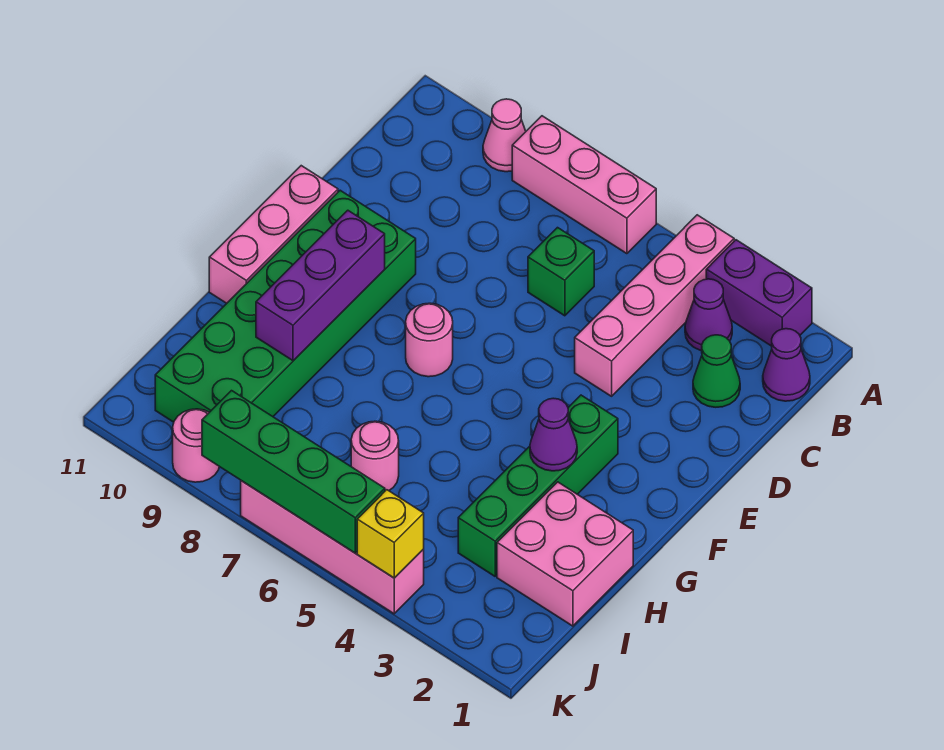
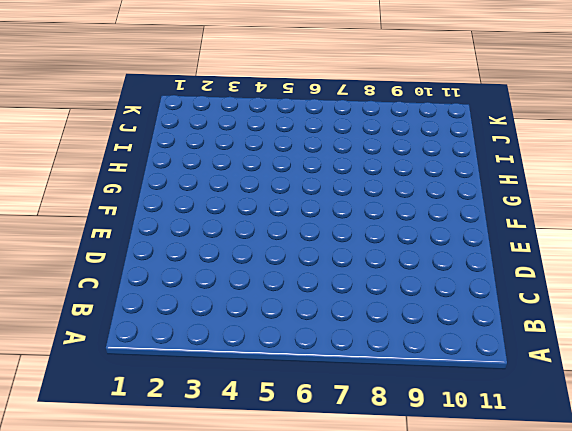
none -> purple brick A2:A3 level 1
none -> pink brick A4:D4 level 1
none -> pink brick A6:A8 level 1

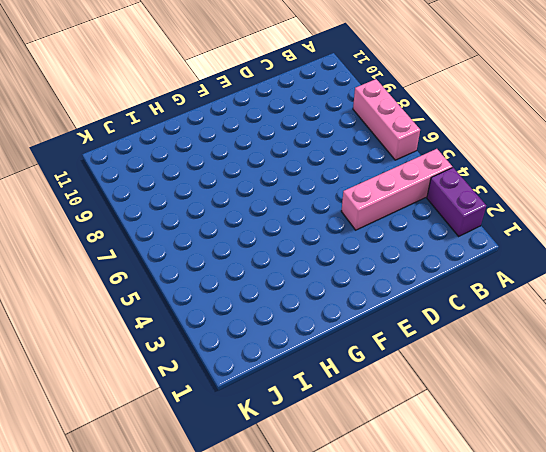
none -> pink cone A9 level 1
none -> purple cone B1 level 1
none -> purple cone B3 level 1

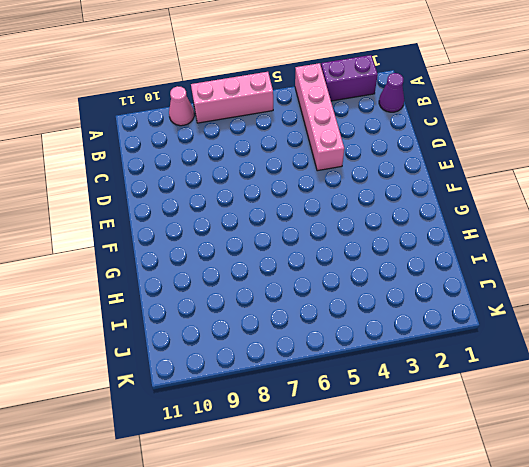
none -> purple cone B3 level 1
none -> green cone C2 level 1
none -> green brick C6 level 1

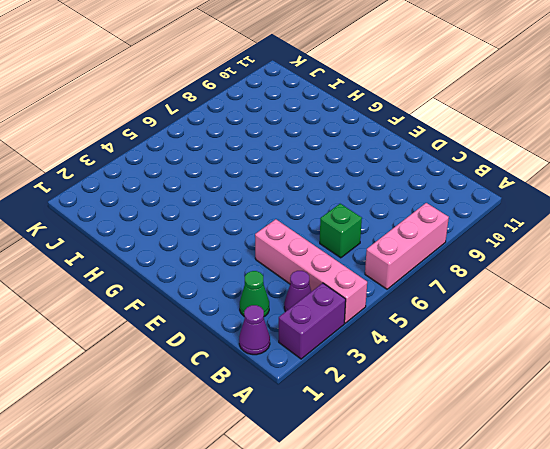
none -> pink cone A9 level 1
none -> green brick E9:J10 level 1
none -> pink brick E11:G11 level 1

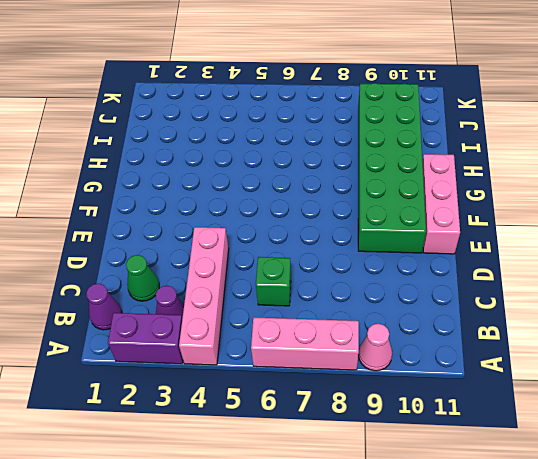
none -> green brick F3:I3 level 1
none -> pink round brick F7 level 1
none -> pink brick H1:I2 level 1

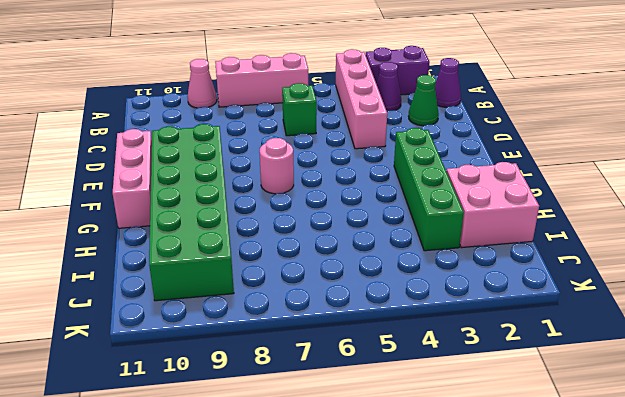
none -> pink round brick I6 level 1
none -> pink brick K4:K7 level 1
none -> pink round brick K9 level 1

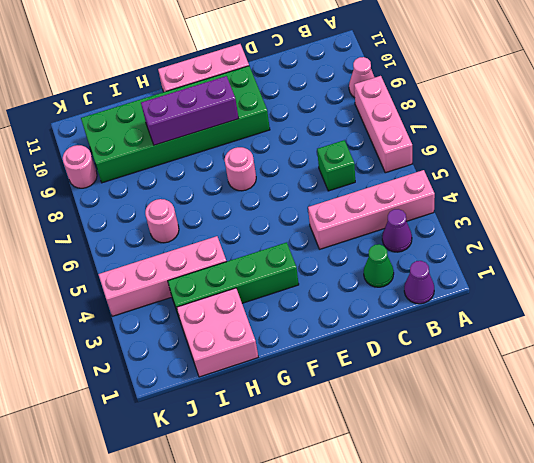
pink brick H4:K4 level 1 -> pink brick K4:K7 level 1
none -> purple brick A2:A3 level 1
none -> purple cone G3 level 2
none -> yellow brick K4 level 2

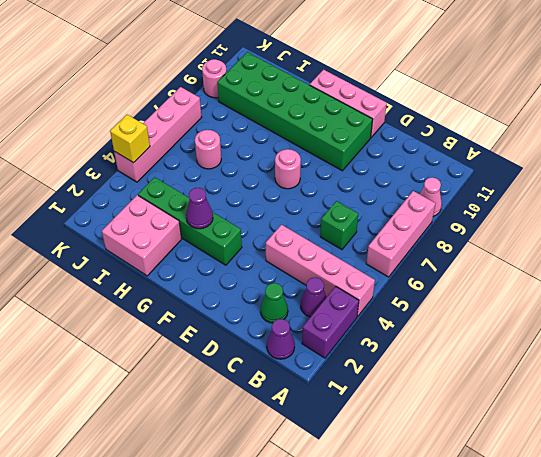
none -> purple brick F9:H9 level 2
none -> green brick K5:K8 level 2

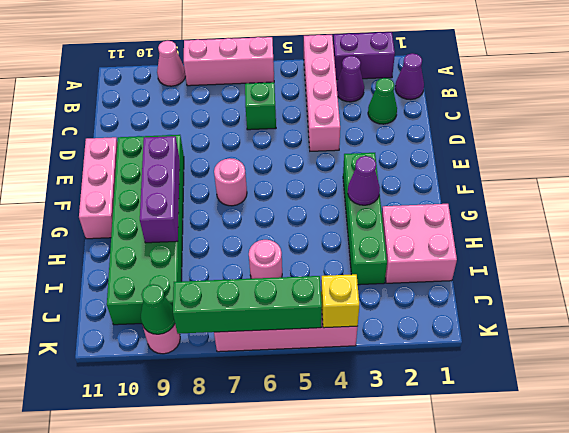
green cone K9 level 2 -> none

